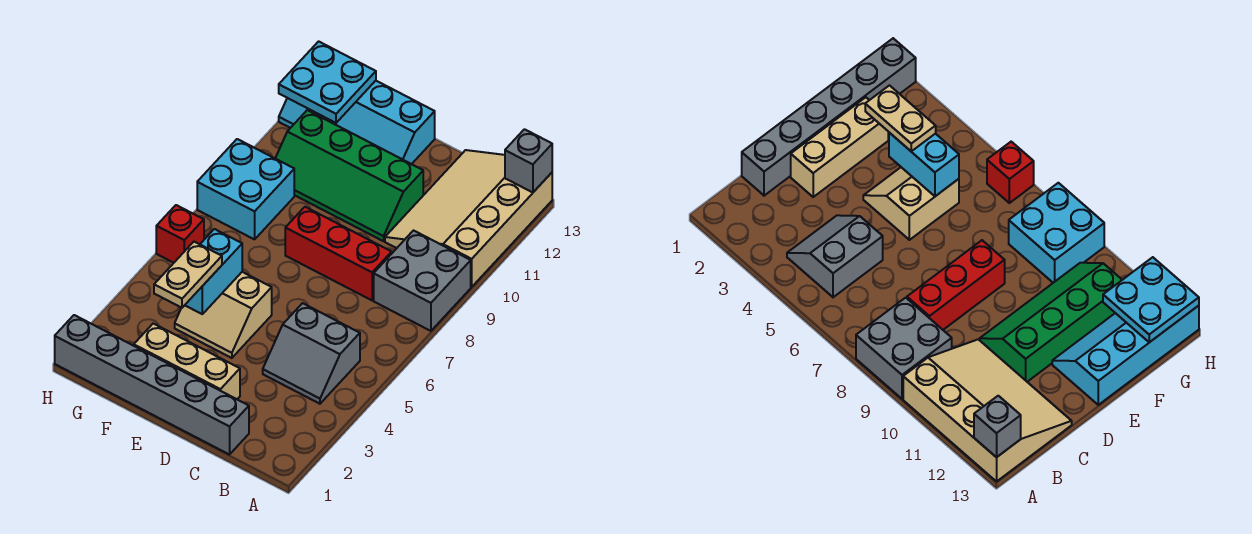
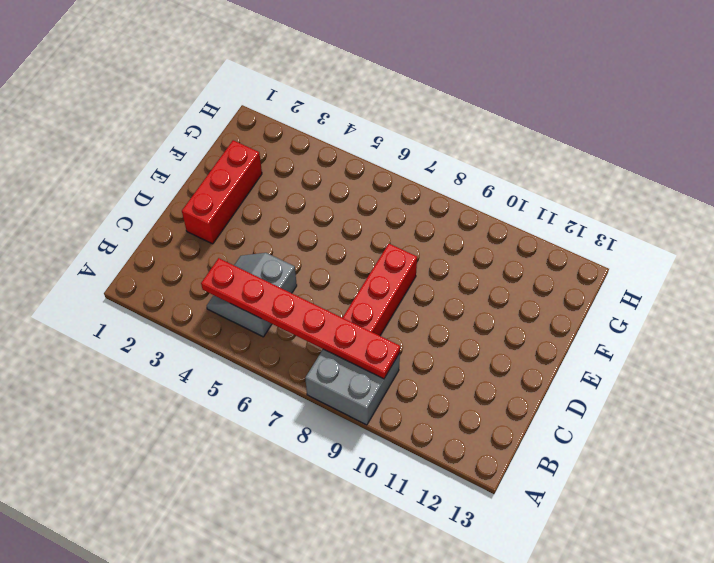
red plate B4:B9 level 2 -> none
red brick D2:F2 level 1 -> tan brick D2:F2 level 1
none -> tan slope A10:C13 level 1 top A
none -> grey brick C1:H1 level 1
none -> green slope D10:G11 level 1 top 11

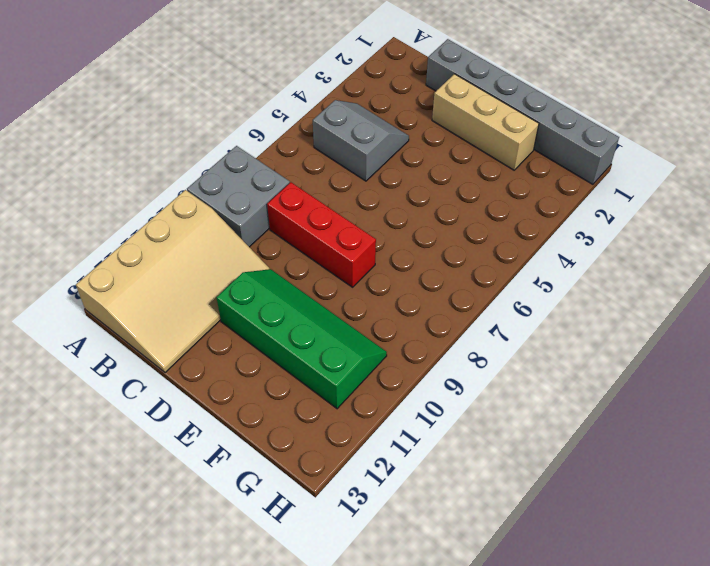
none -> tan slope E4:F5 level 1 top 5
none -> cyan slope E12:H13 level 1 top 13
none -> cyan brick G8:H9 level 1

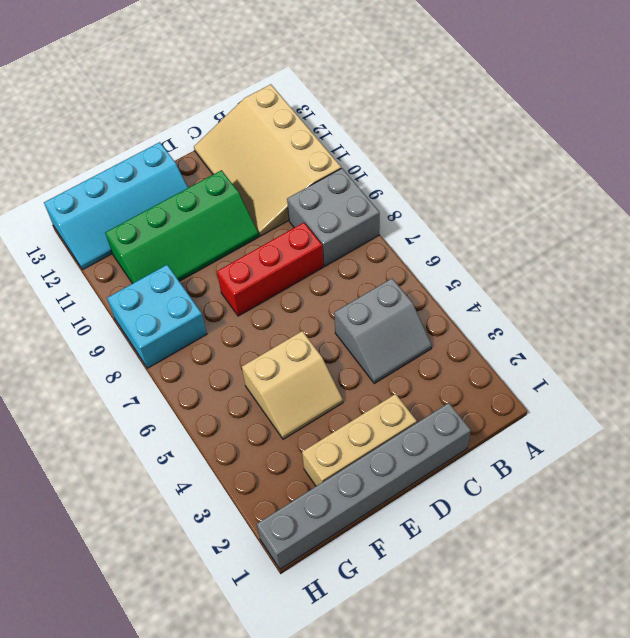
none -> red brick H6 level 1
none -> grey brick A13 level 2
none -> cyan brick F4:F5 level 2

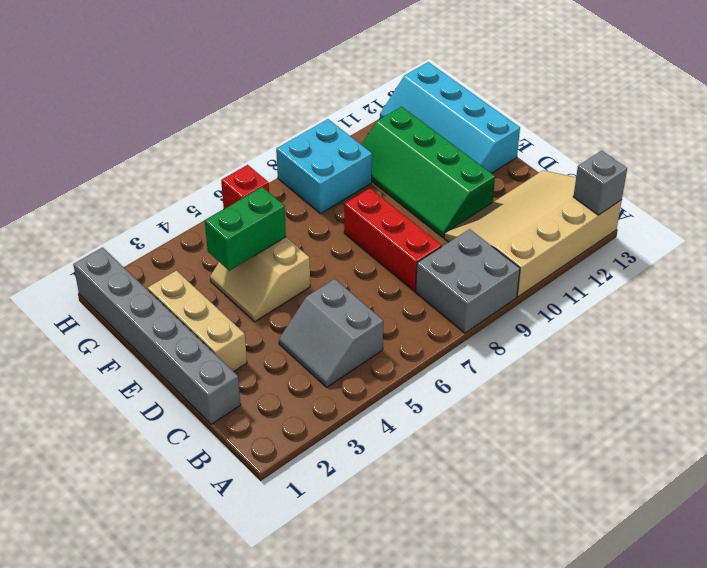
green brick F4:F5 level 2 -> cyan brick F4:F5 level 2
none -> cyan plate G12:H13 level 2
none -> tan plate F3:F4 level 3

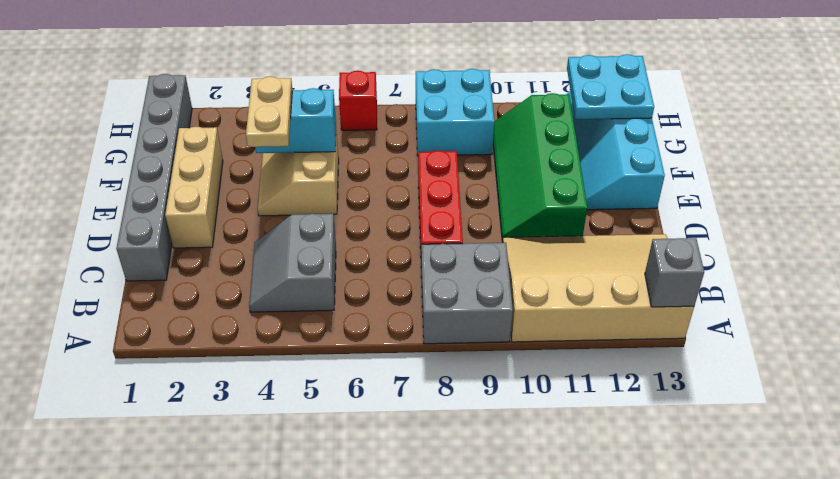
tan plate E4:F4 level 3 -> tan plate F3:F4 level 3

